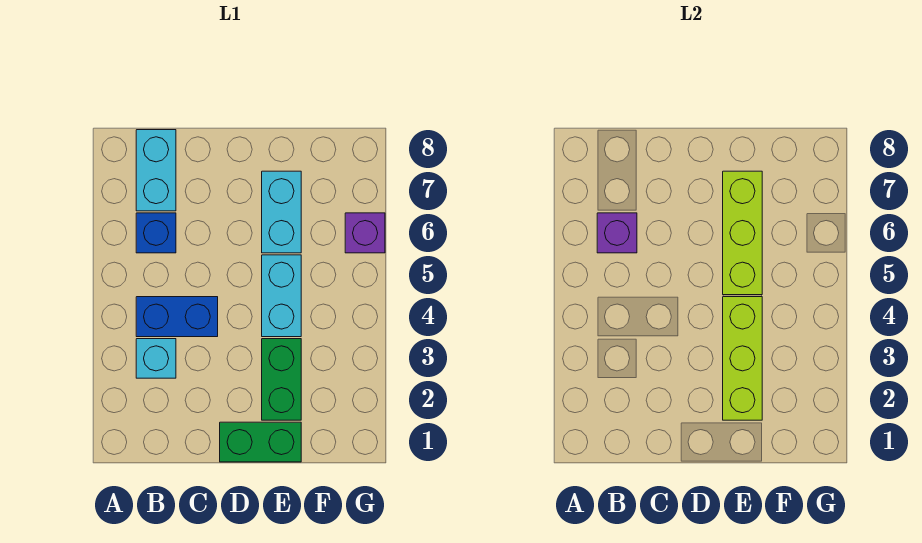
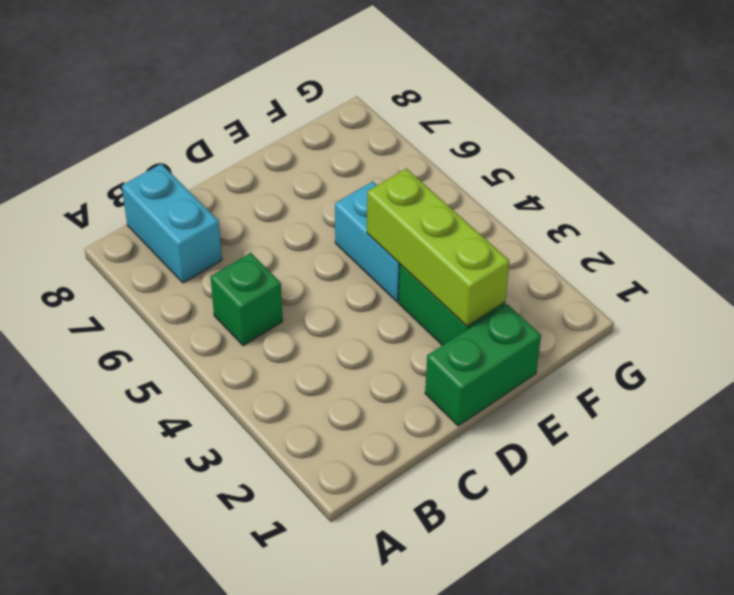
green brick B5 level 1 -> none
none -> cyan brick B3 level 1
none -> blue brick B4:C4 level 1
none -> blue brick B6 level 1

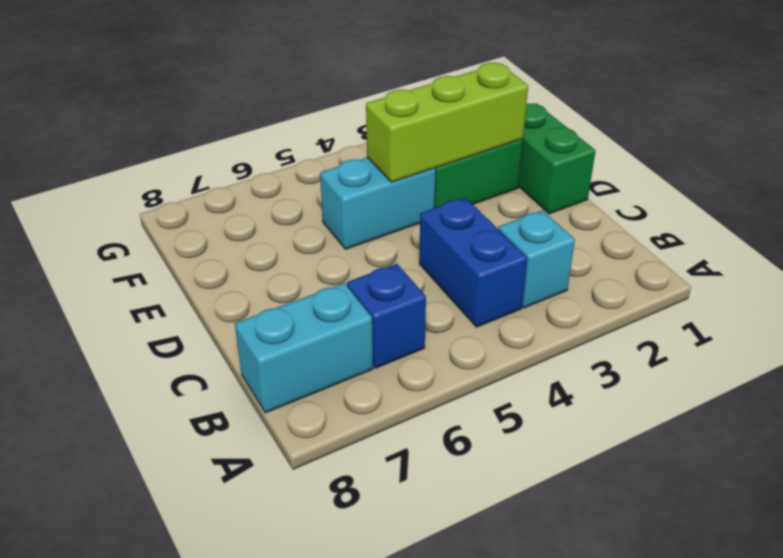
none -> cyan brick E6:E7 level 1
none -> purple brick G6 level 1
none -> purple brick B6 level 2

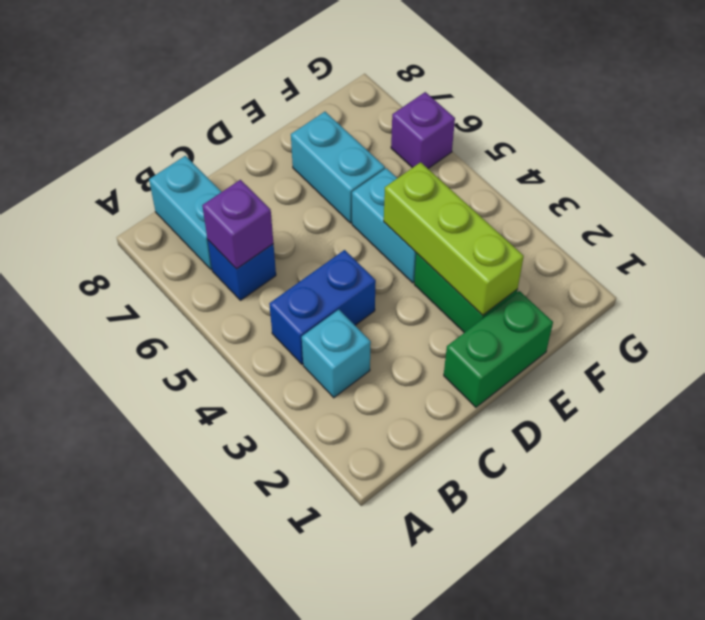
none -> lime brick E5:E7 level 2

